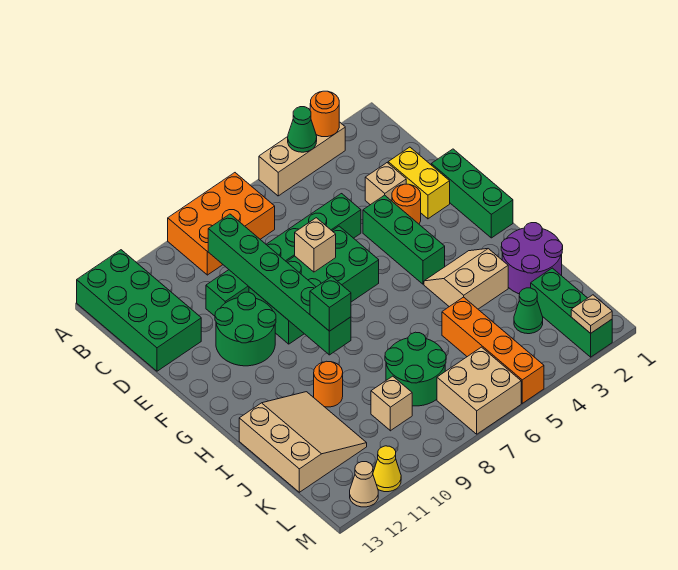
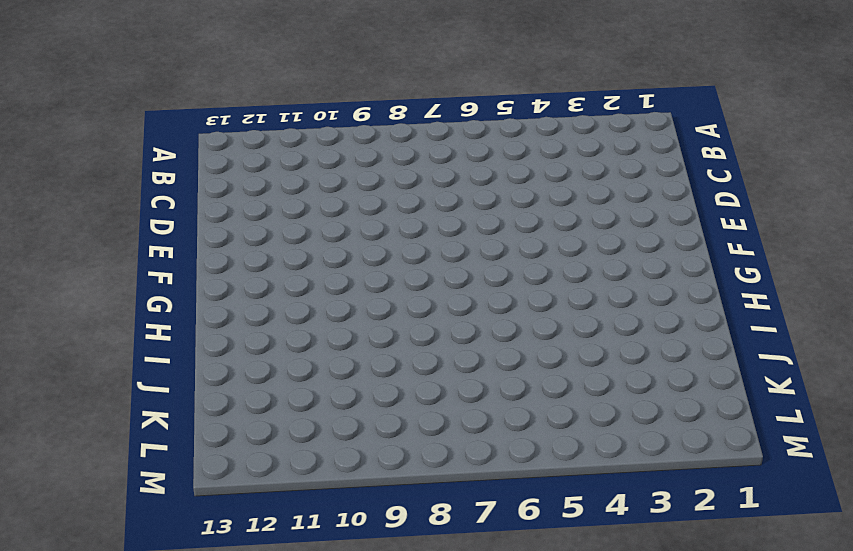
none -> tan brick A3:A5 level 1
none -> orange brick A7:B9 level 1
none -> green brick A12:D13 level 1

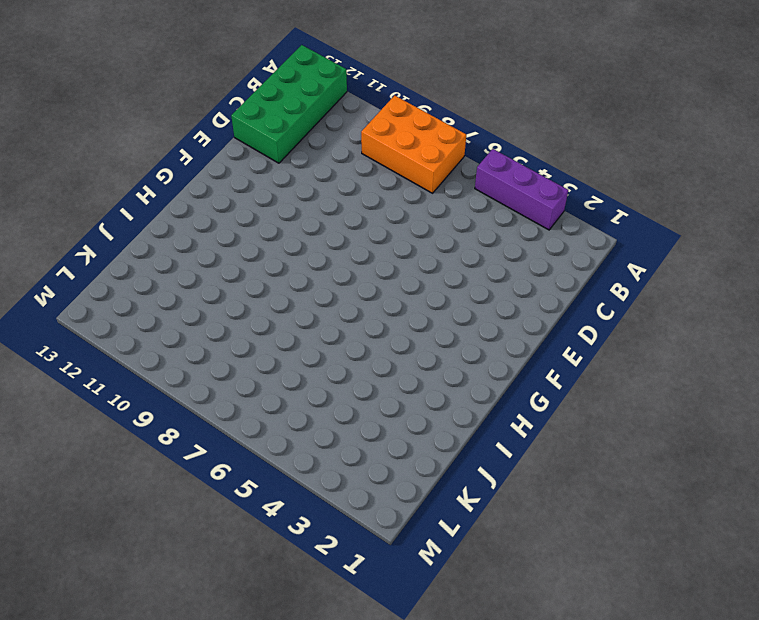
purple brick A3:A5 level 1 -> tan brick A3:A5 level 1
none -> yellow brick D2:E2 level 1
none -> tan brick D3 level 1
none -> green brick D5:D10 level 1

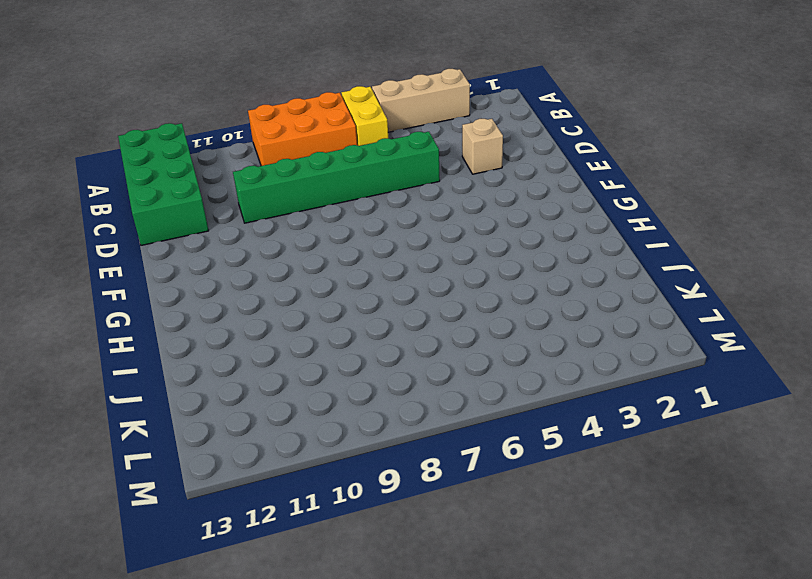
yellow brick A6:B6 level 1 -> yellow brick D2:E2 level 1
none -> green brick E1:G1 level 1
none -> orange round brick E3 level 1
none -> green brick E4:G4 level 1

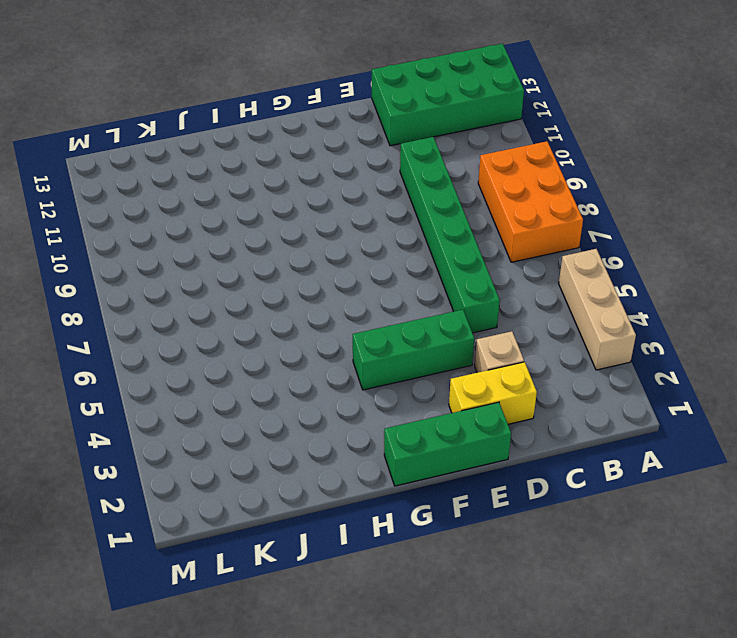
none -> orange round brick E3 level 1
none -> green brick E6:F9 level 1
none -> green round brick E10:F11 level 1

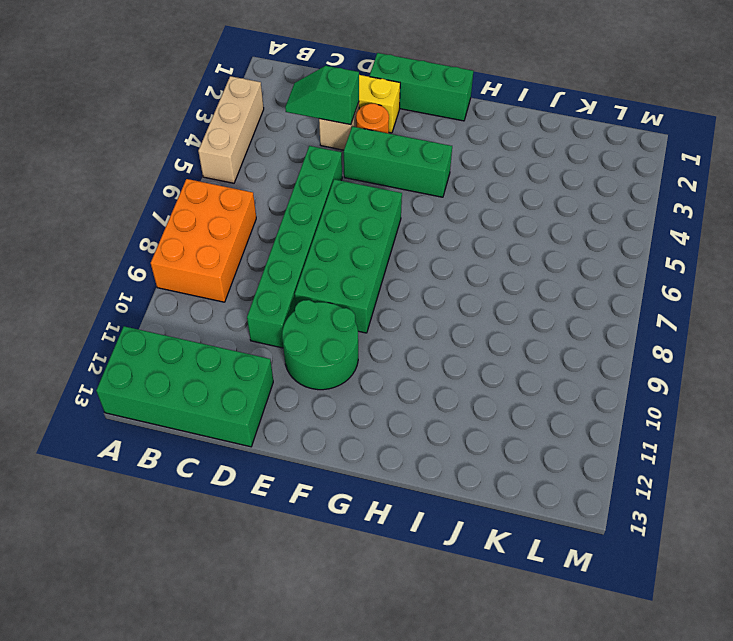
green slope C3:D3 level 2 top D -> none
none -> tan slope H3:I4 level 1 top I
none -> purple round brick I1:J2 level 1
none -> orange round brick I10 level 1

